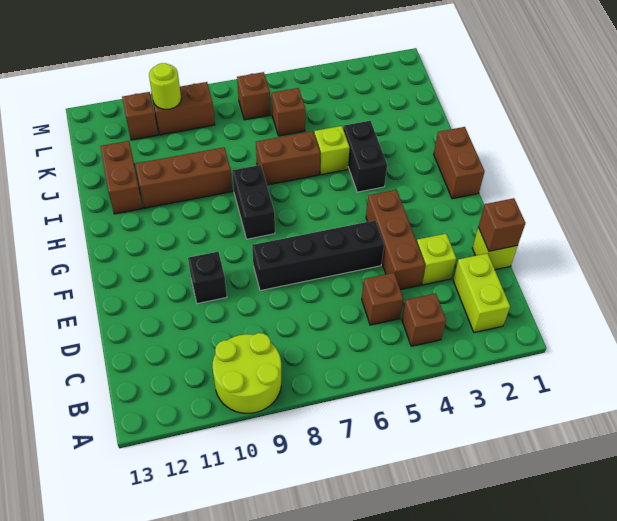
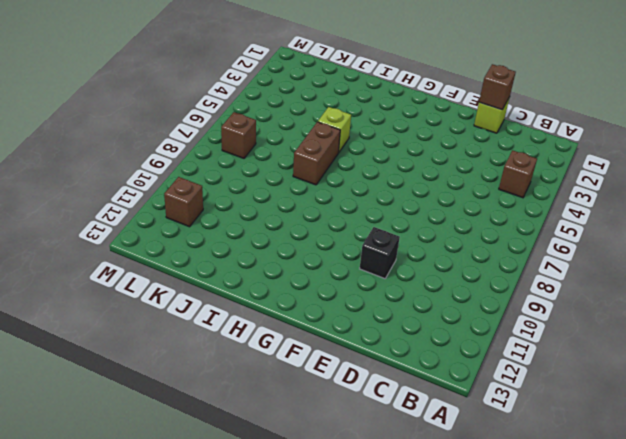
none -> lime round brick A9:B10 level 1
none -> lime brick B2:C2 level 1
none -> brown brick C5 level 1

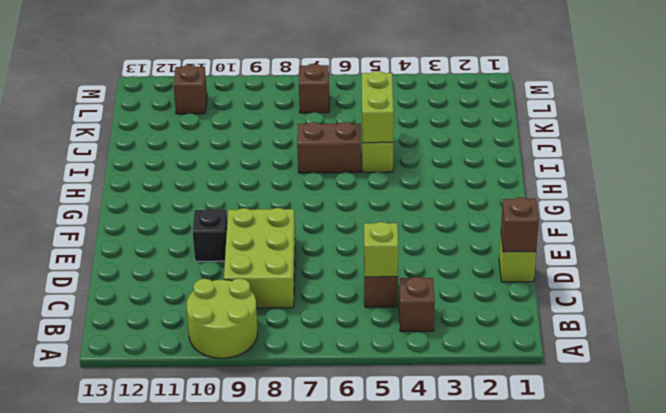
lime brick C5 level 2 -> lime brick D3 level 1
lime brick C8:E9 level 1 -> black brick E5:E8 level 1
lime brick I5:J5 level 2 -> lime brick B2:C2 level 1
none -> brown brick D4:F4 level 1
none -> brown brick G1:H1 level 1
none -> black brick G8:H8 level 1

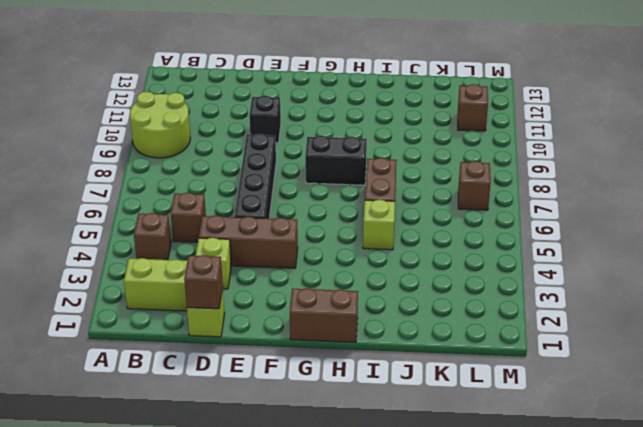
none -> black brick H4:I4 level 1
none -> brown brick I9:I11 level 1
none -> brown brick I12:J12 level 1

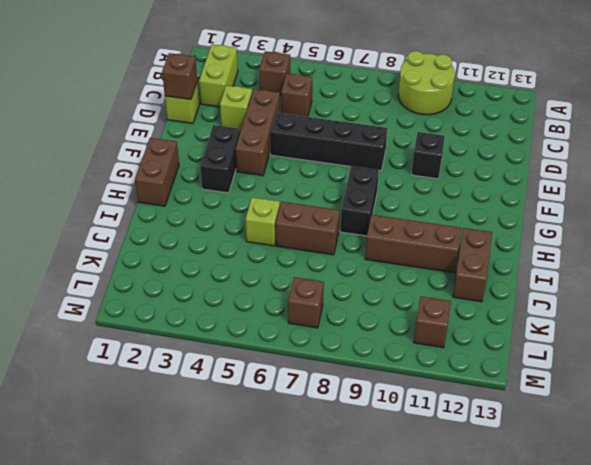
black brick F3:G3 level 1 -> black brick H4:I4 level 1
none -> brown brick K6 level 1
none -> brown brick L9:L10 level 1
none -> lime round brick L10 level 2

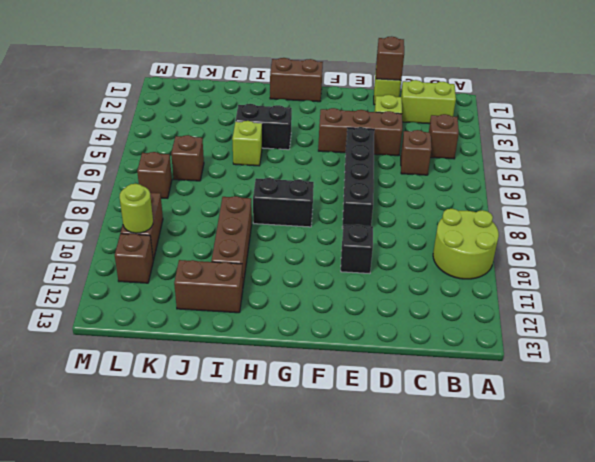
none -> brown brick I6:I7 level 1

